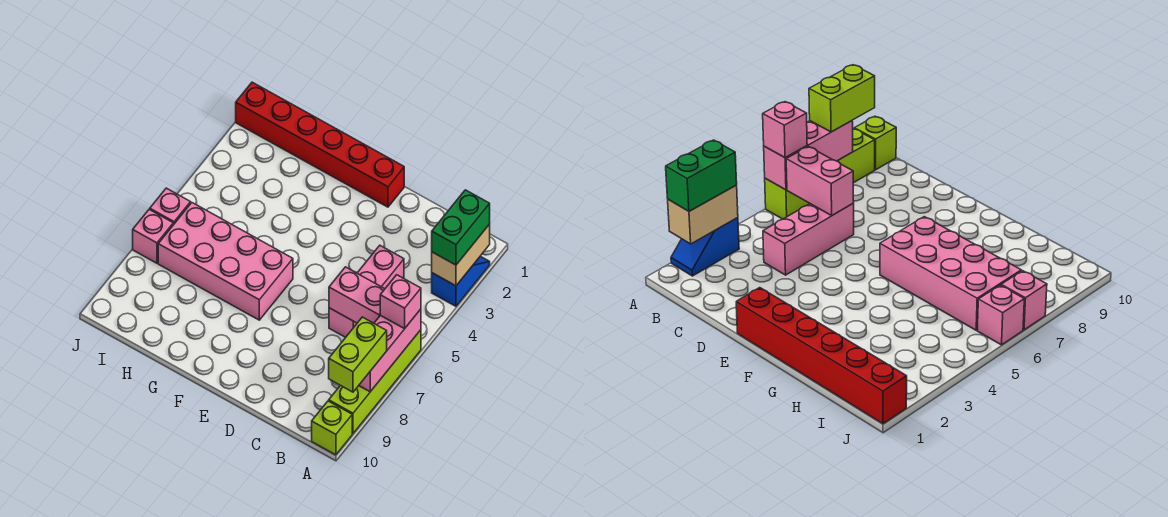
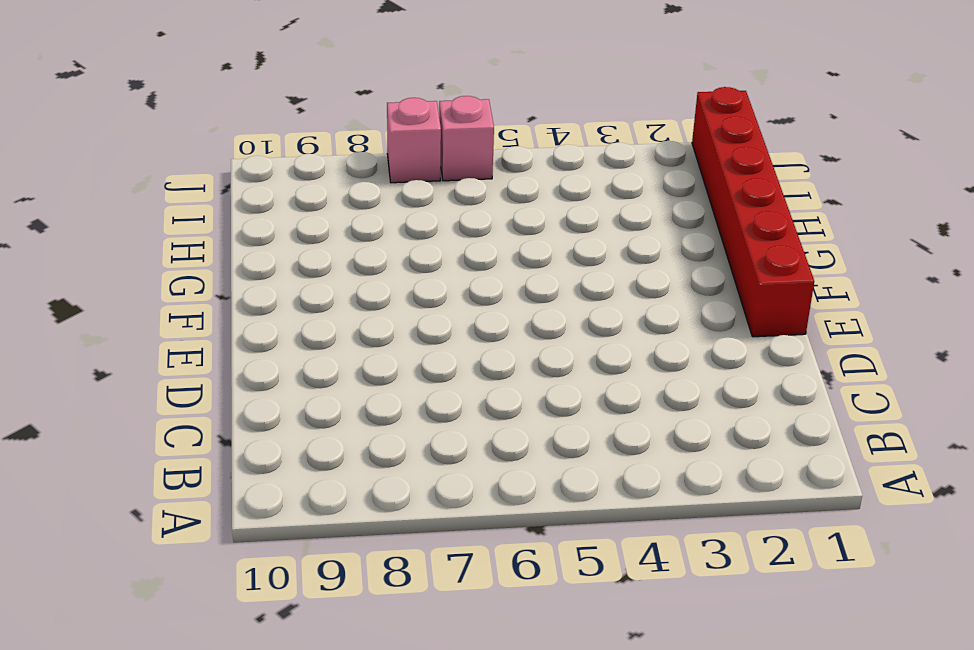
none -> blue slope A2:A3 level 1 top 3
none -> lime brick A6:A9 level 1
none -> lime brick A10 level 1

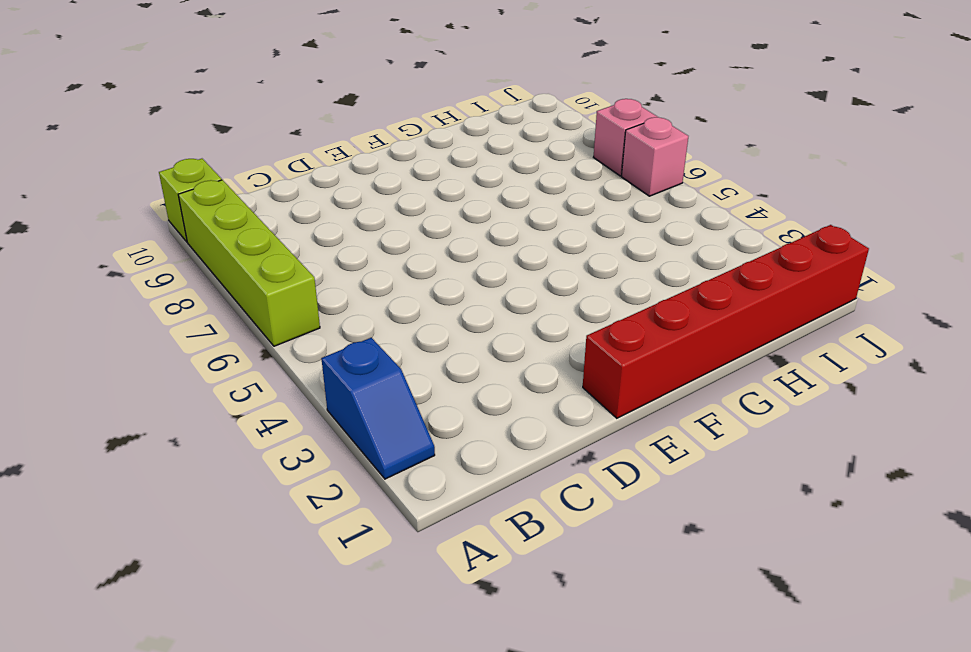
none -> pink brick C4:C6 level 1
none -> pink brick F6:I7 level 1
none -> tan brick A2:A3 level 2

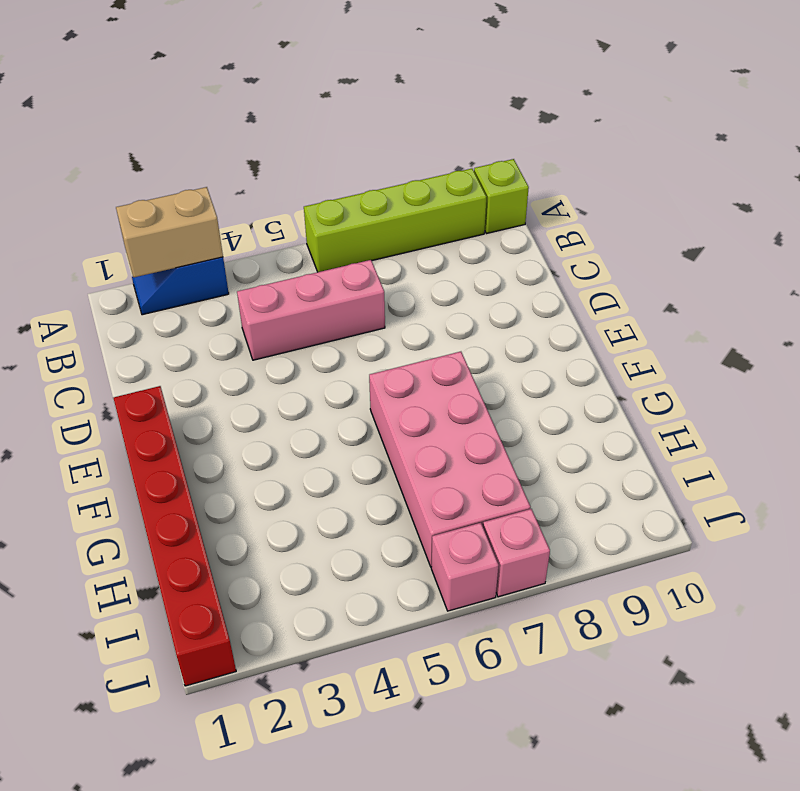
none -> pink brick A6:A8 level 2
none -> pink brick B6:C6 level 2
none -> green brick A2:A3 level 3

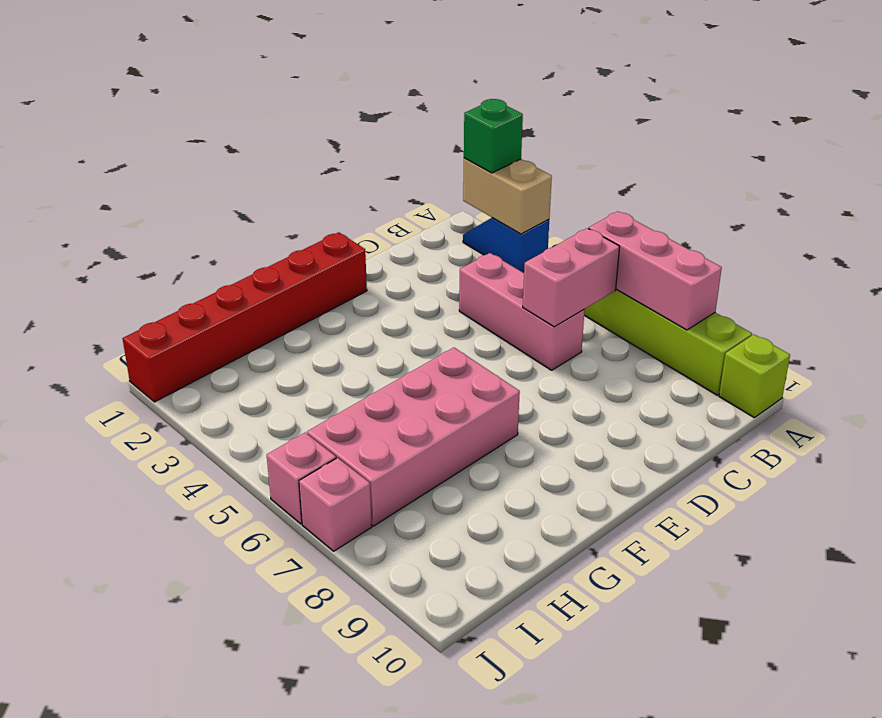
green brick A2 level 3 -> green brick A2:A3 level 3
none -> pink brick A6 level 3
none -> lime brick A8:A9 level 3

